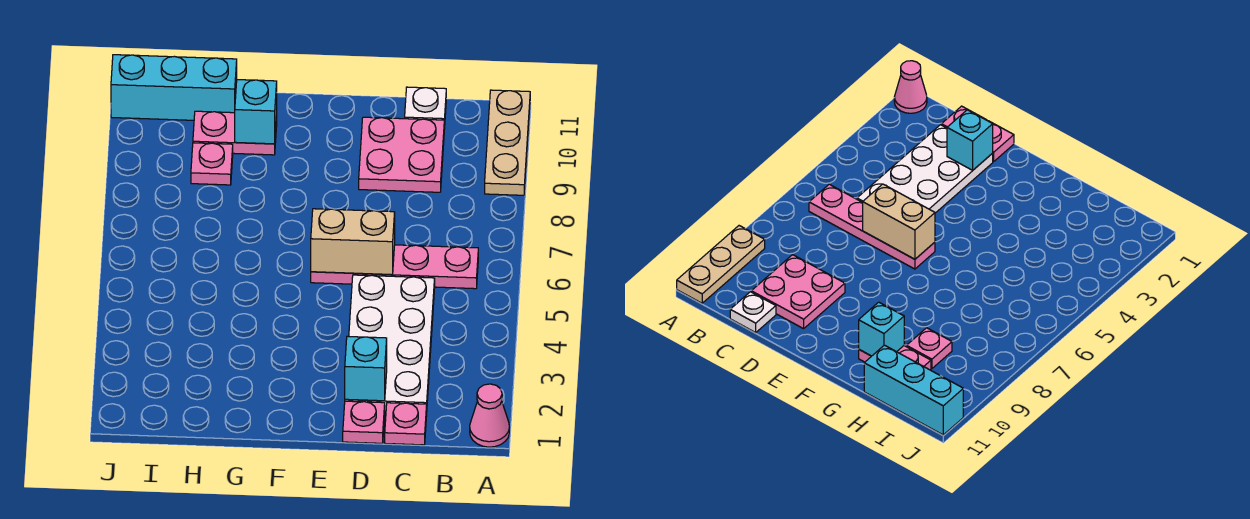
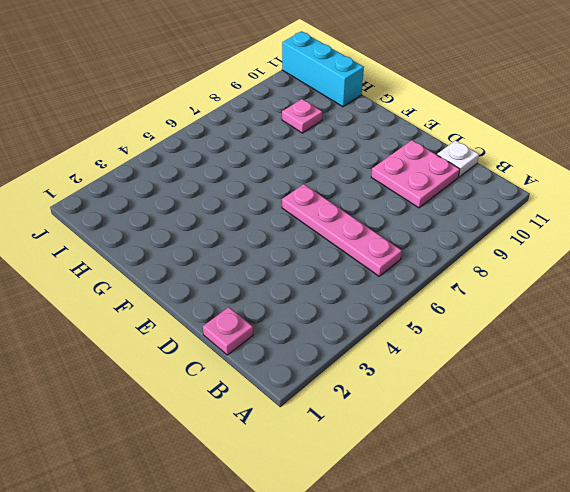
none -> pink cone A1 level 1
none -> tan plate A9:A11 level 1
none -> white plate C2:D5 level 1

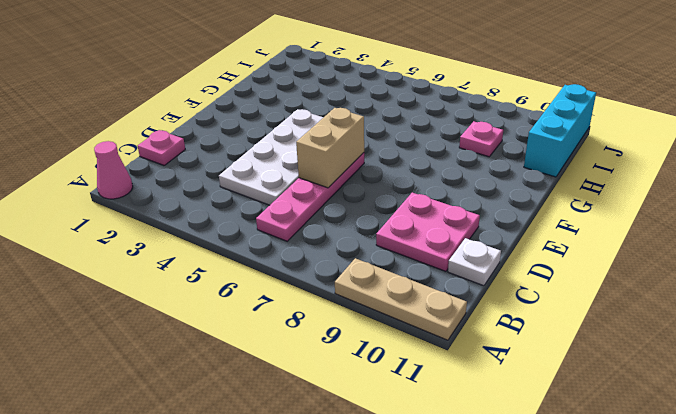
white plate C4:F5 level 1 -> white plate C2:D5 level 1
none -> pink plate D1 level 1
none -> pink plate G10:H10 level 1
none -> cyan brick D2 level 2

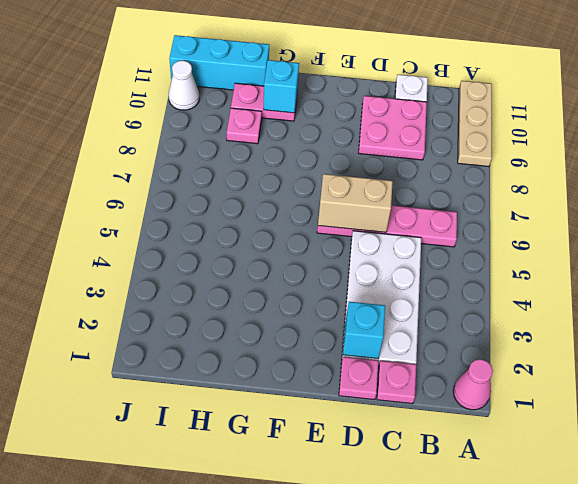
white cone J10 level 1 -> none

